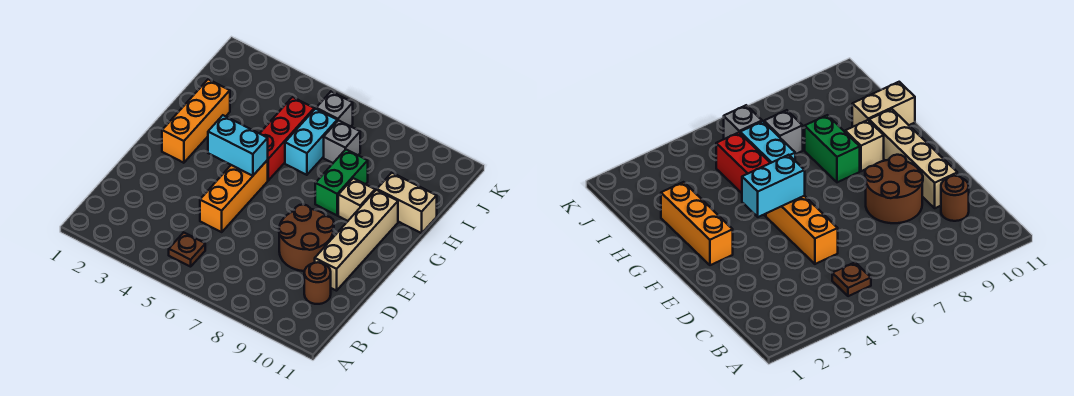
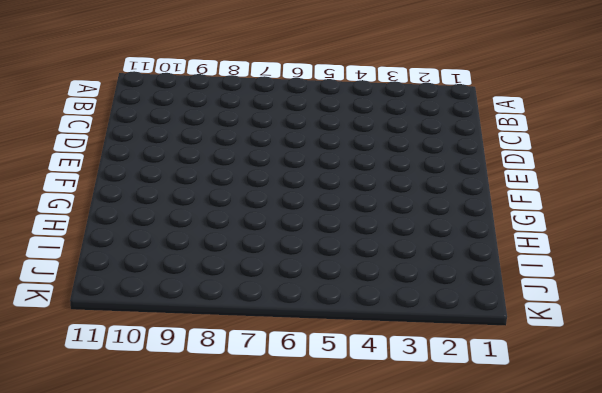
none -> brown plate B5 level 1
none -> brown round brick C10 level 1
none -> orange brick D5:F5 level 1

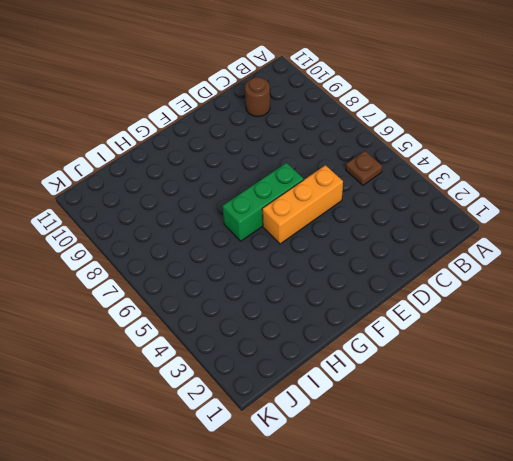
green brick E6:G6 level 1 -> none
none -> brown round brick D8:E9 level 1
none -> tan brick D10:G10 level 1
none -> orange brick F2:H2 level 1

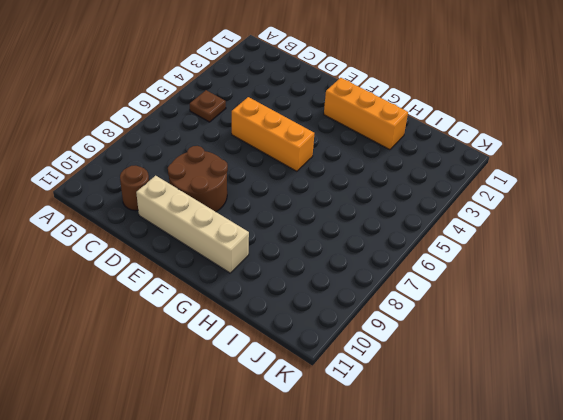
none -> red brick G5:I5 level 1
none -> green brick G8:H8 level 1
none -> tan brick G9 level 1

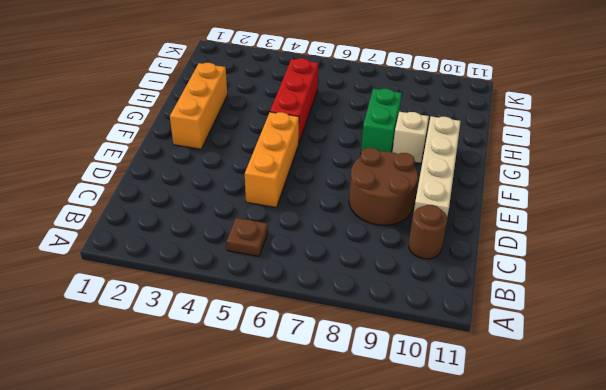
none -> cyan brick H6:I6 level 1
none -> tan brick H10:H11 level 1
none -> grey brick I7 level 1

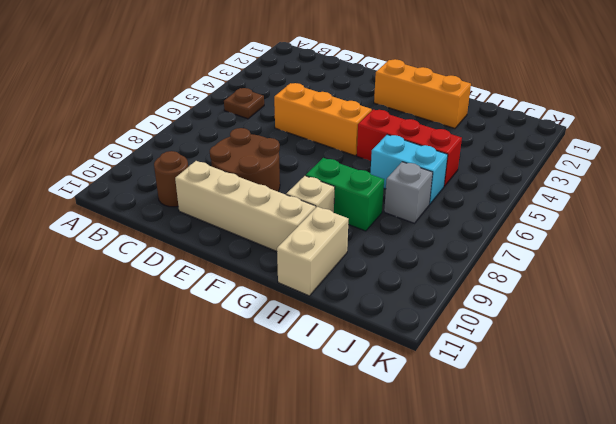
none -> grey brick J6 level 1
none -> cyan brick F4:F5 level 2

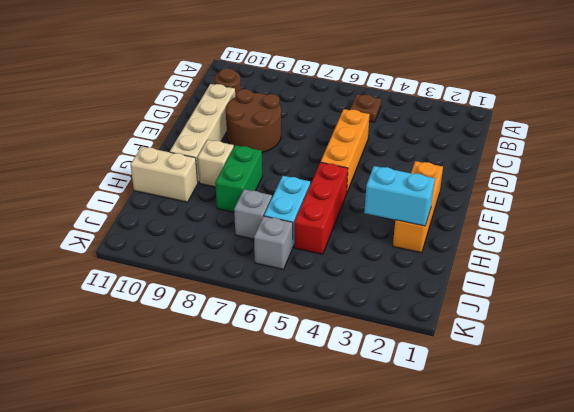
cyan brick H2:H3 level 2 -> cyan brick F4:F5 level 2

